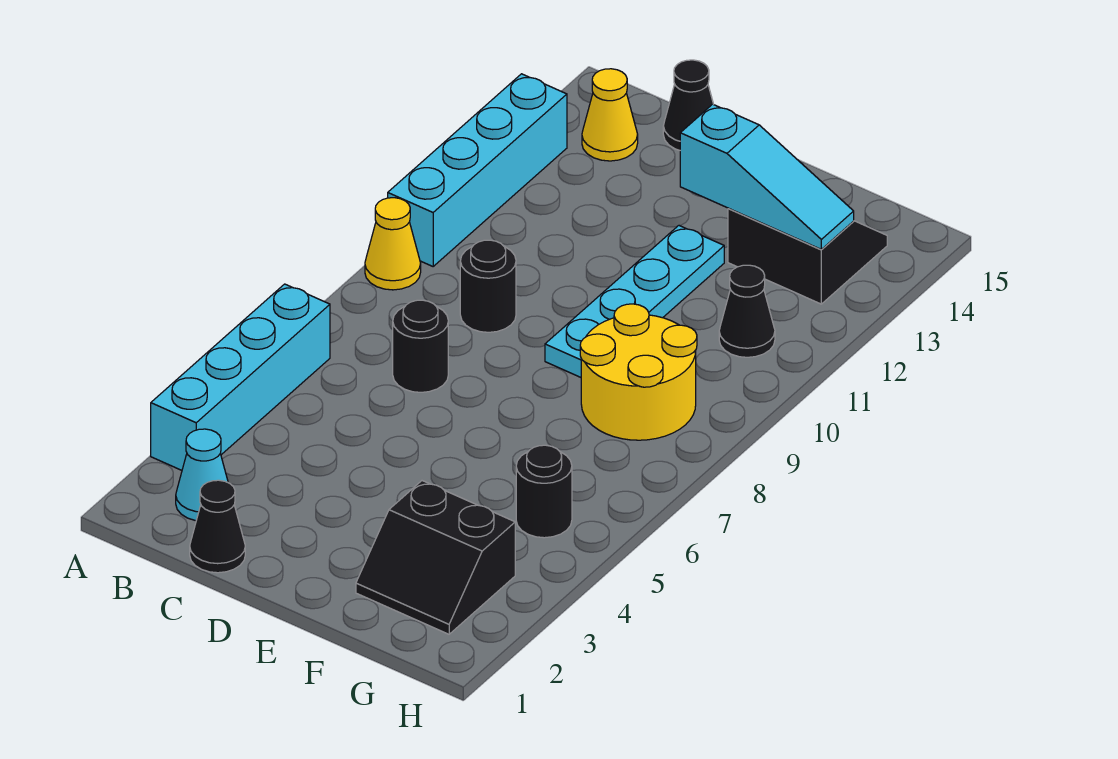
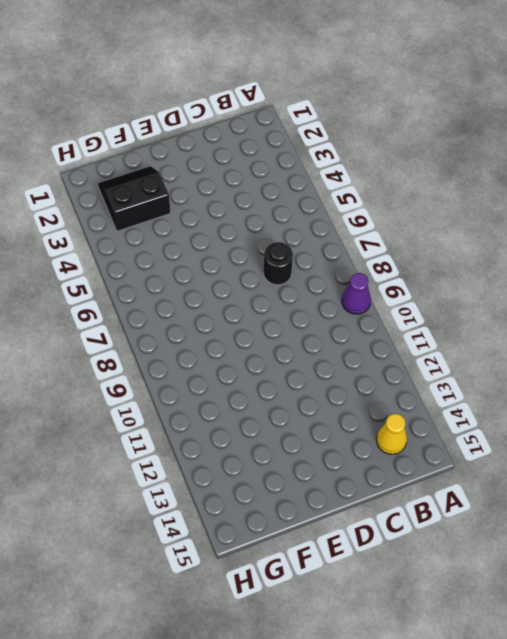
purple cone A9 level 1 -> yellow cone A9 level 1
none -> cyan brick A3:A6 level 1
none -> cyan brick A10:A13 level 1
none -> cyan cone B2 level 1

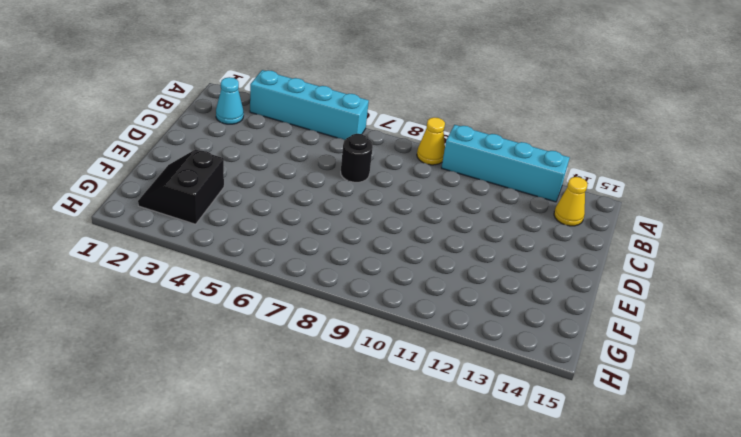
none -> black cone C1 level 1
none -> black round brick C9 level 1
none -> black cone C15 level 1

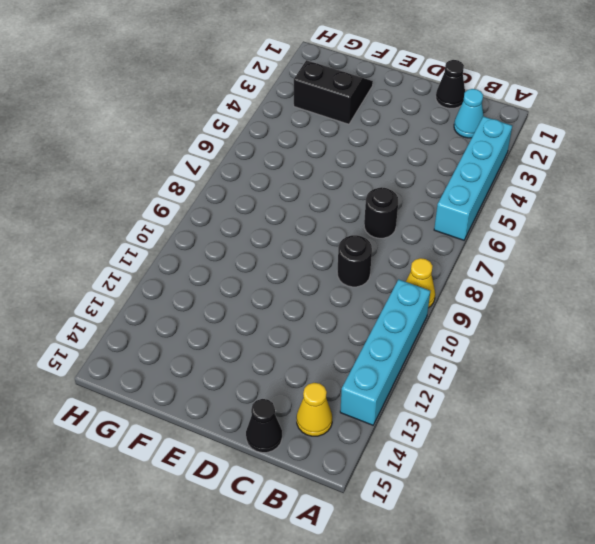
none -> cyan plate E9:E12 level 1
none -> yellow round brick F8:G9 level 1
none -> black slope F13:G14 level 1 top 13

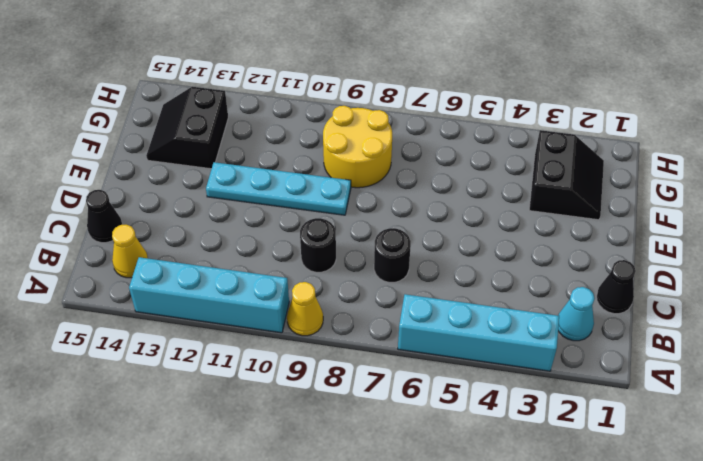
none -> black round brick G5 level 1
none -> black cone G11 level 1
none -> cyan slope E13:G13 level 2 top E

